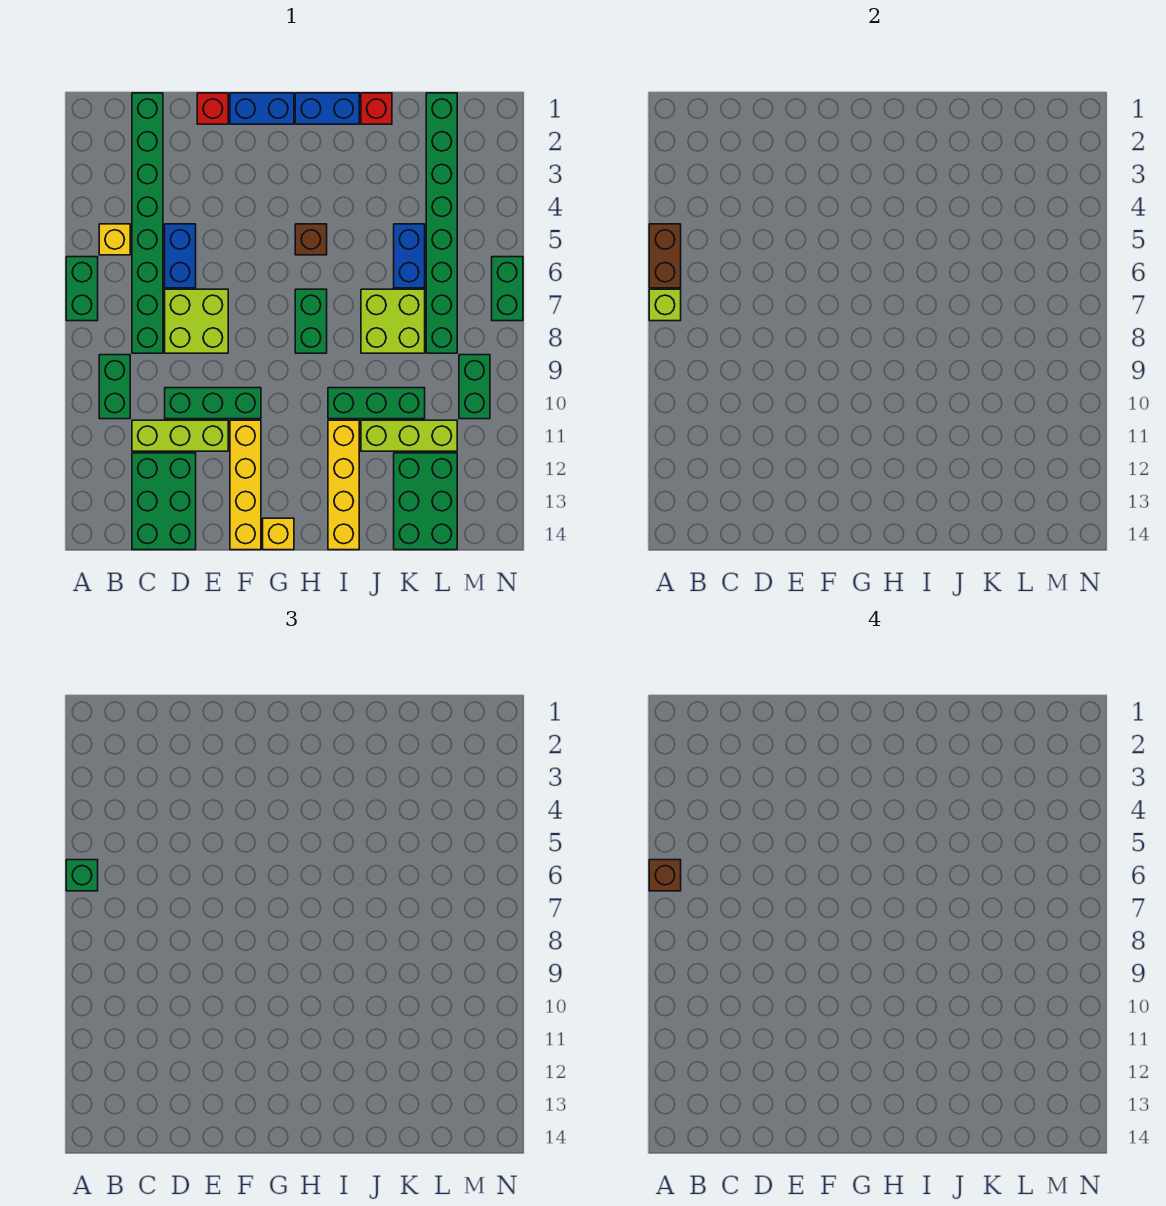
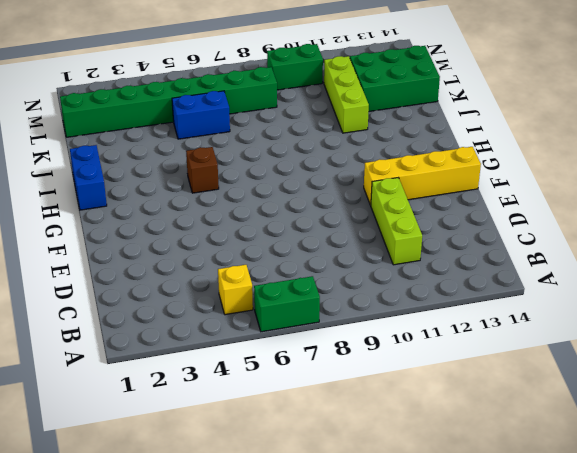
none -> green brick B9:B10 level 1
none -> green brick C1:C8 level 1
none -> green brick C12:D14 level 1
none -> blue brick D5:D6 level 1

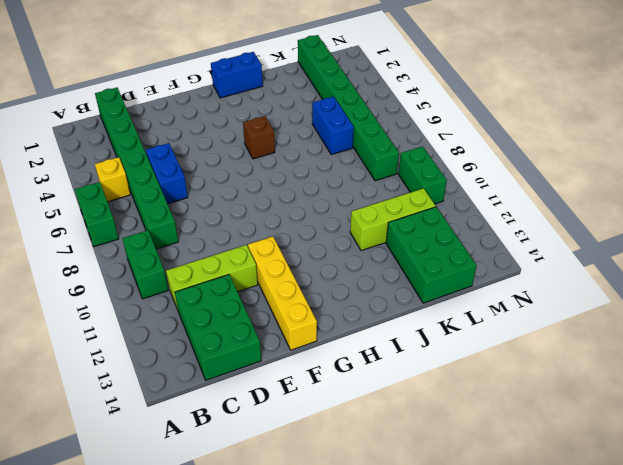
none -> lime brick D7:E8 level 1
none -> green brick D10:F10 level 1
none -> red brick E1 level 1
none -> blue brick F1:G1 level 1

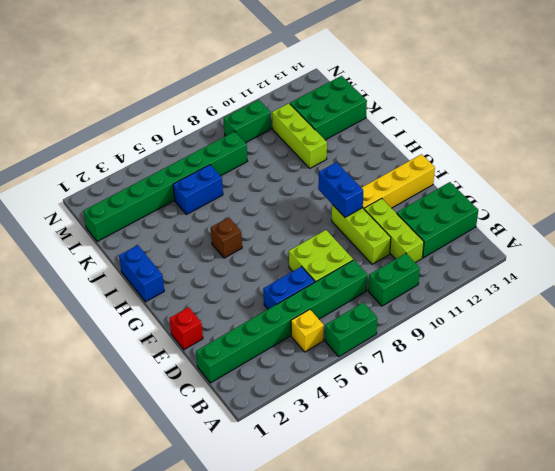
lime brick D10:F10 level 1 -> green brick D10:F10 level 1
blue brick F10:G10 level 2 -> blue brick F1:G1 level 1
none -> yellow brick G14 level 1
none -> green brick H7:H8 level 1
none -> green brick I10:K10 level 1
none -> yellow brick I11:I14 level 1

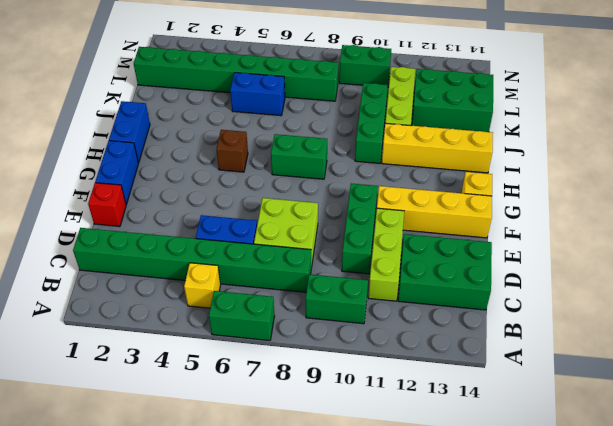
none -> red brick J1 level 1
none -> lime brick J7:K8 level 1
none -> green brick N6:N7 level 1
none -> brown brick A5:A6 level 2

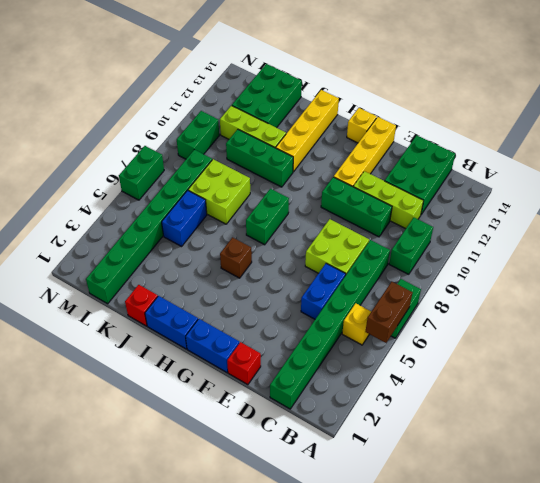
none -> lime brick A7 level 2
none -> green brick A6 level 3
none -> brown brick A6 level 4

